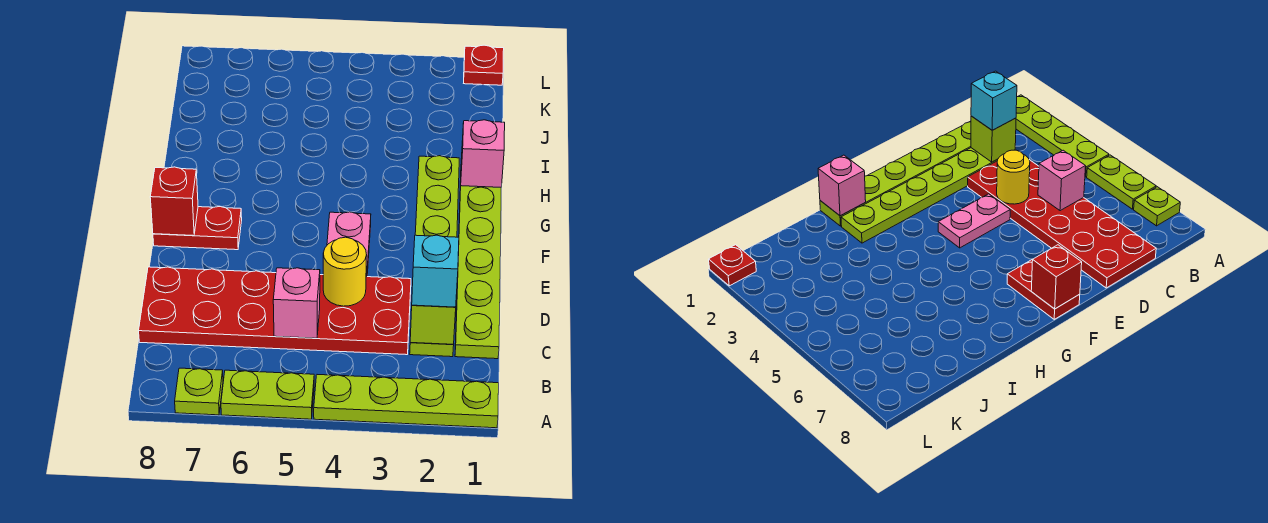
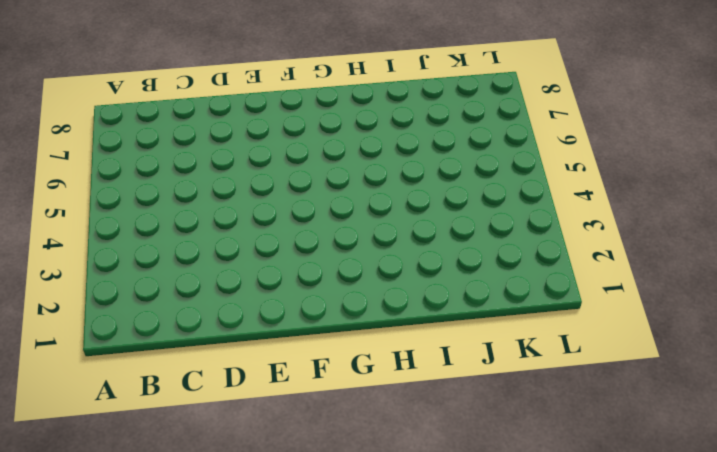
none -> lime plate A1:A4 level 1
none -> lime plate A5:A6 level 1
none -> lime plate A7 level 1

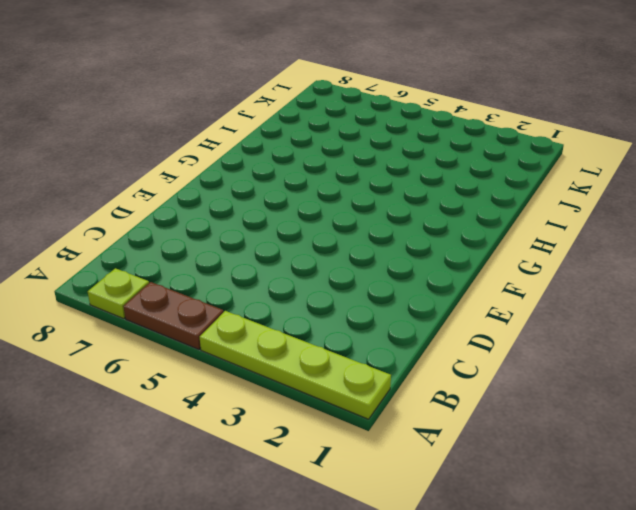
brown plate A5:A6 level 1 -> lime plate A5:A6 level 1
none -> lime plate C1:H1 level 1
none -> lime plate C2:H2 level 1
none -> red plate C3:D8 level 1

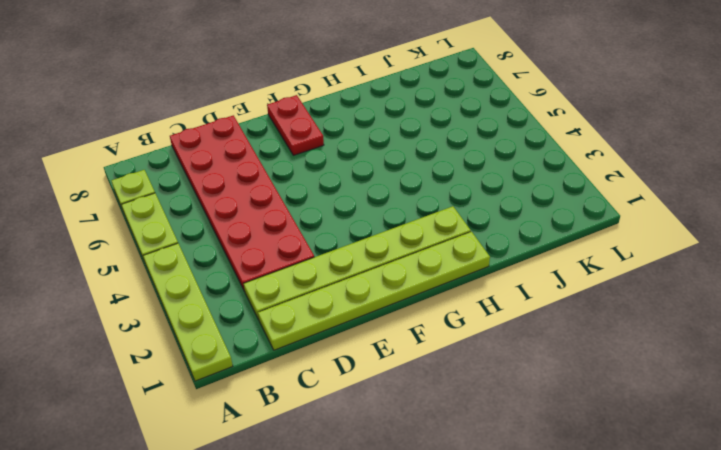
none -> pink plate E4:F4 level 1
none -> red plate L1 level 1
none -> lime brick C2 level 2

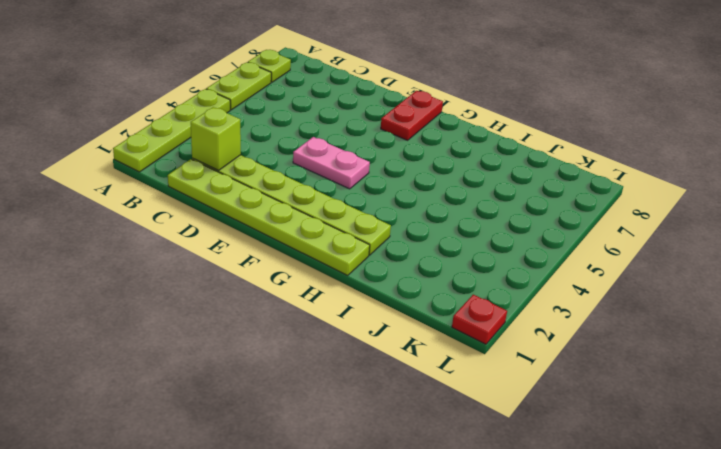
none -> red plate C3:D8 level 1
none -> pink brick C5 level 2
none -> yellow round brick D4 level 2

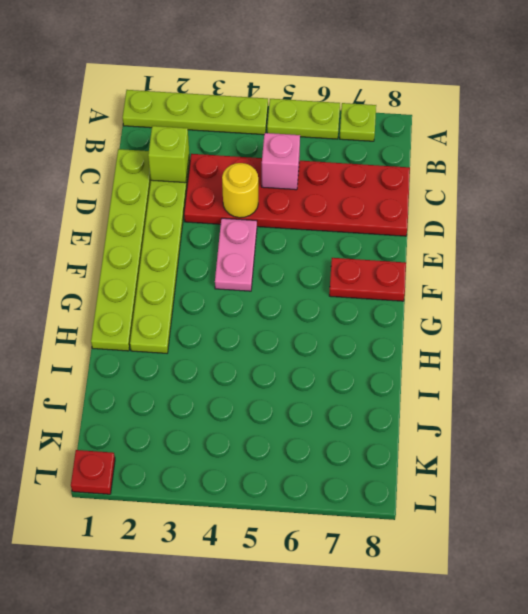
none -> red brick F8 level 2
none -> pink brick H1 level 2
none -> cyan brick C2 level 3

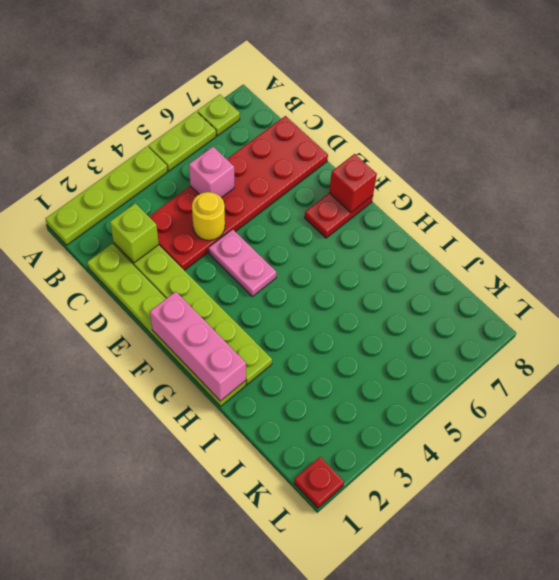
pink brick F1:H1 level 2 -> pink brick H1 level 2
none -> cyan brick C2 level 3

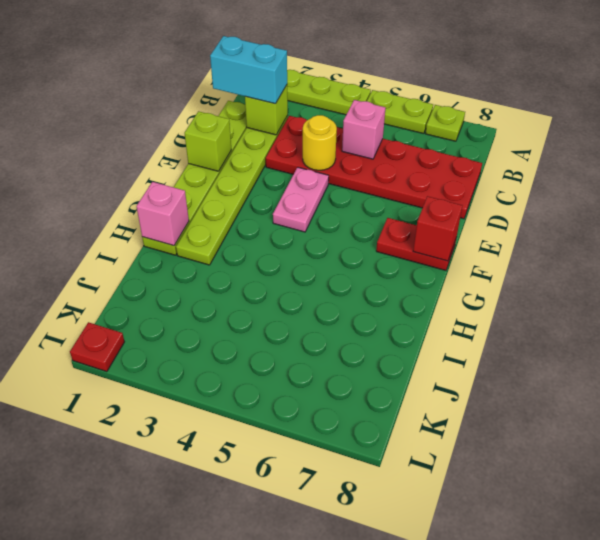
cyan brick C1:C2 level 3 -> cyan brick C2 level 3
lime brick E1 level 2 -> none

